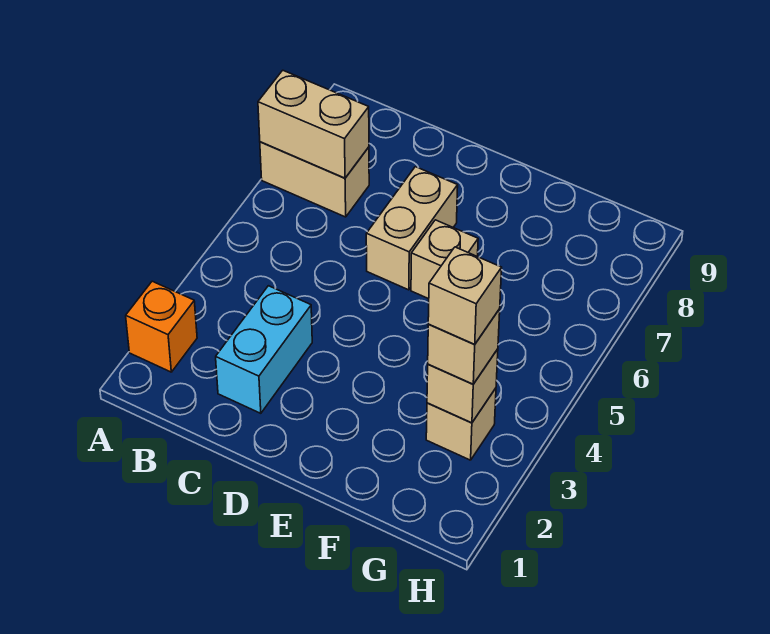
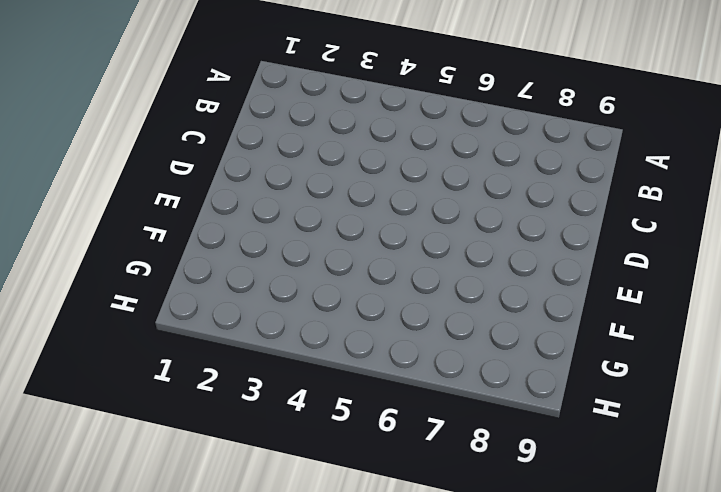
none -> orange brick A2 level 1
none -> tan brick A7:B7 level 1

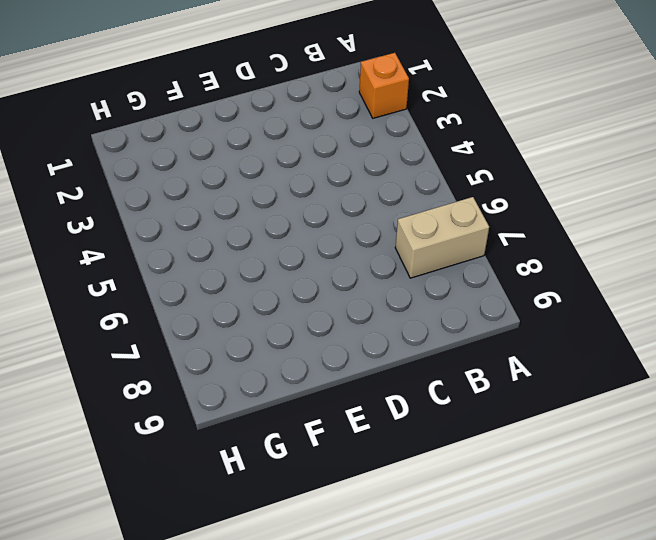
none -> cyan brick C2:C3 level 1
none -> tan brick D6:D7 level 1

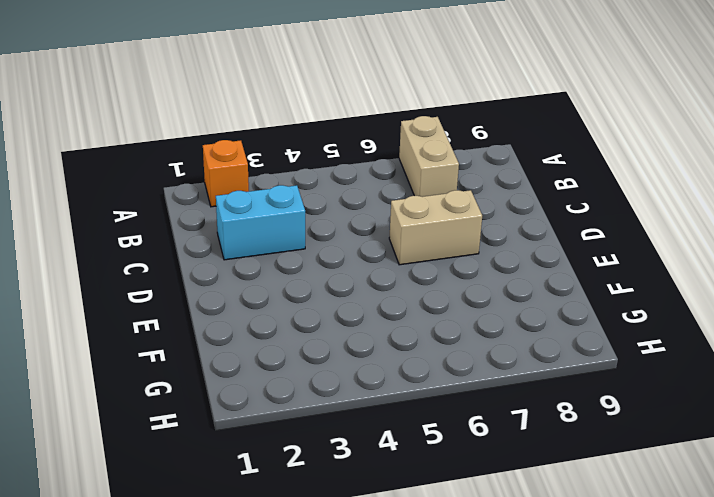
none -> tan brick E6 level 1
none -> tan brick G3 level 1

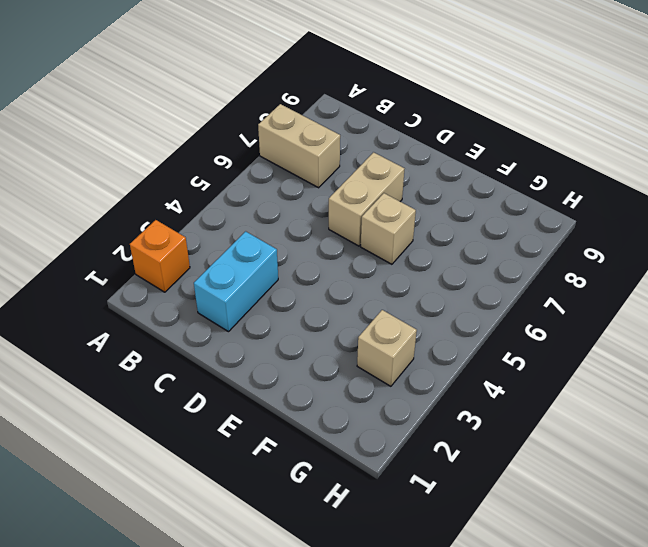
none -> tan brick A7:B7 level 2
none -> tan brick G3 level 2

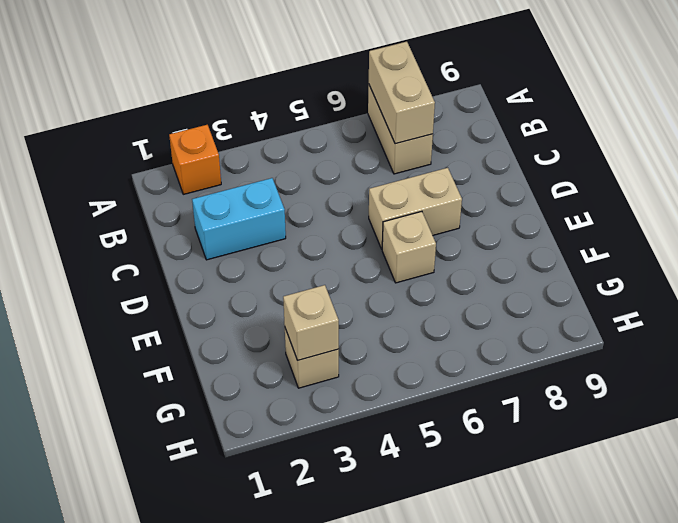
none -> tan brick G3 level 3
none -> tan brick G3 level 4

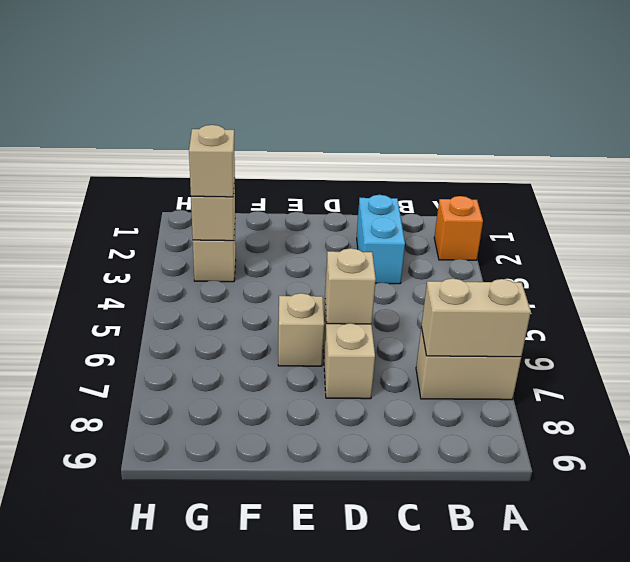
tan brick D6 level 2 -> tan brick G3 level 4

